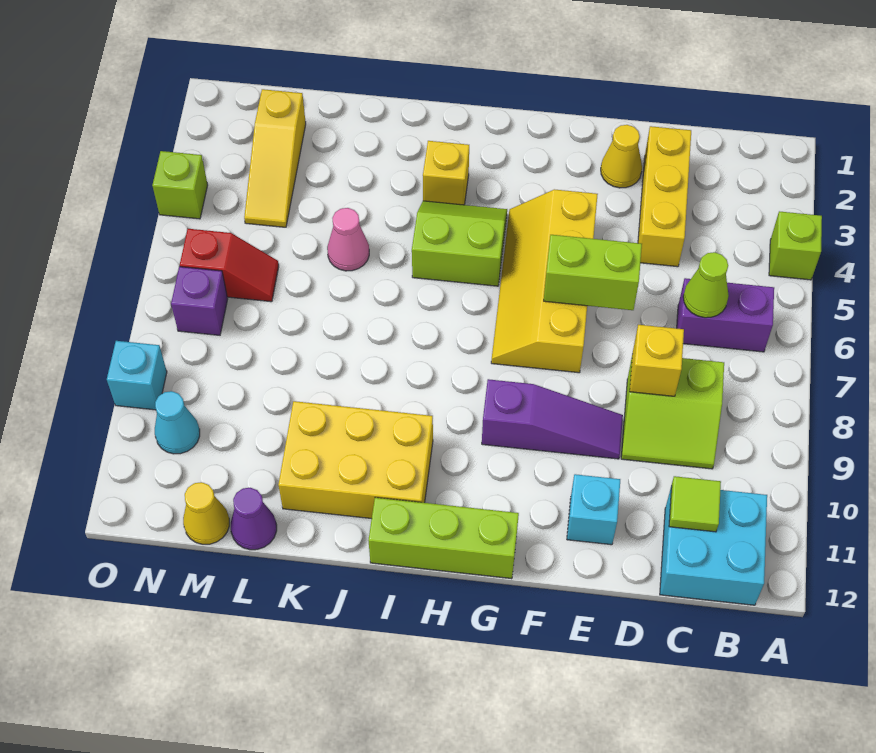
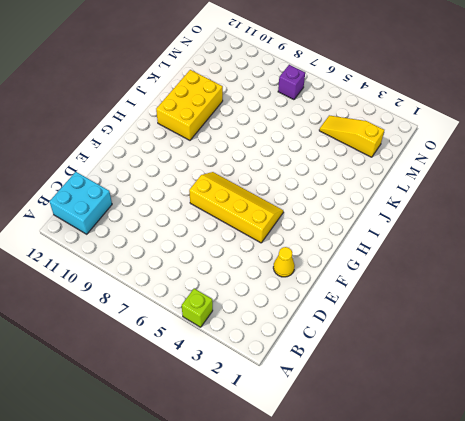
none -> purple brick B6:C6 level 1
none -> lime slope C8:D9 level 1 top 8
none -> yellow brick D2:D4 level 1

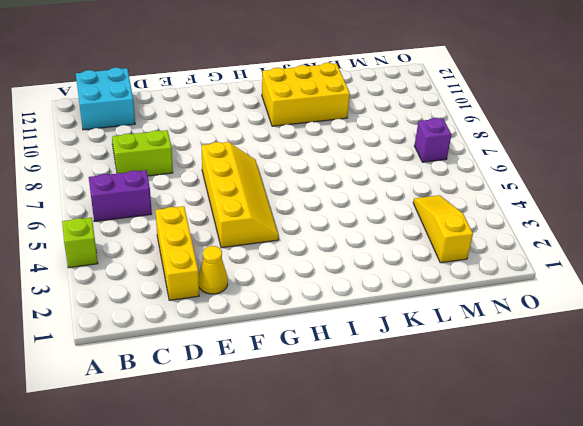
none -> purple slope E9:G9 level 1 top G
none -> cyan brick E11 level 1
none -> lime brick G12:I12 level 1

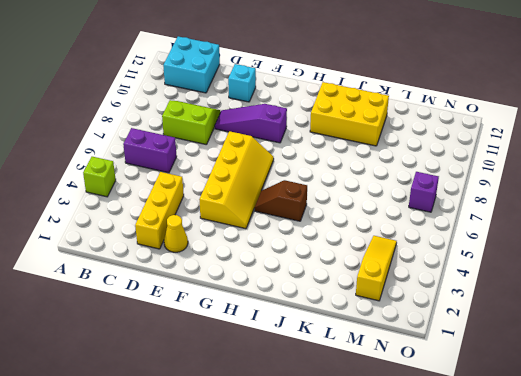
brown slope H5:I5 level 1 top I -> lime slope H4:I5 level 1 top 5
none -> lime brick G12:I12 level 1
none -> yellow brick I3 level 1
none -> pink cone K5 level 1

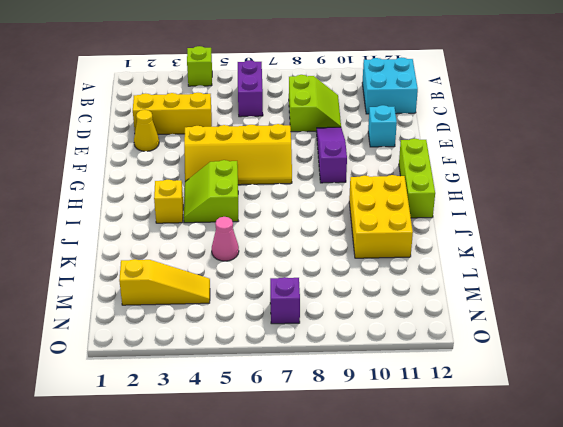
none -> purple cone L12 level 1
none -> red slope M6:N6 level 1 top N
none -> yellow cone M12 level 1

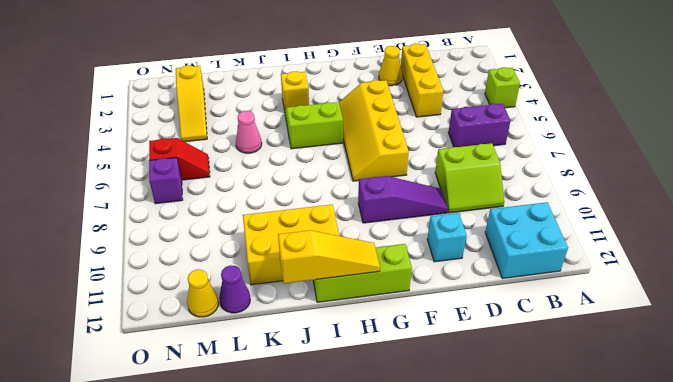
yellow slope H12:J12 level 2 top J -> none
none -> cyan cone N10 level 1
none -> lime brick O4 level 1
none -> cyan brick O9 level 1

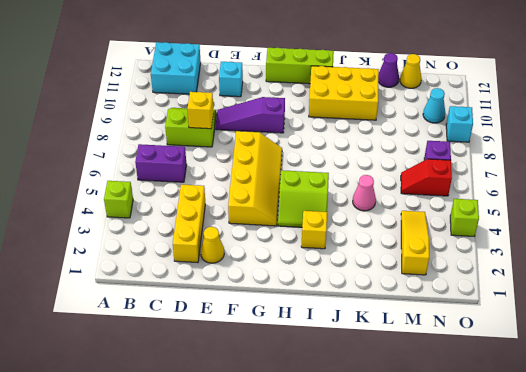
none -> lime cone C6 level 2
none -> lime tile C11 level 2
none -> lime brick E6:F6 level 2

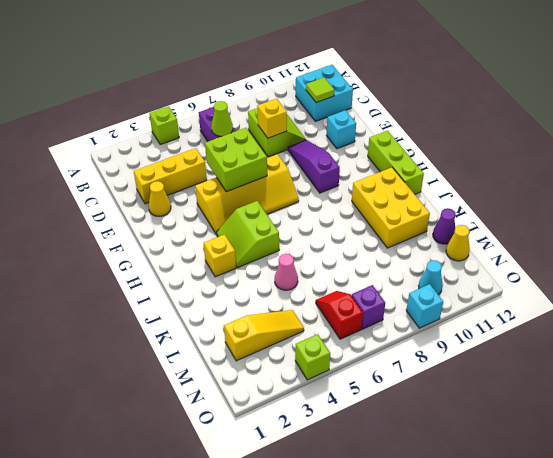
lime brick E5:F6 level 2 -> lime brick E6:F6 level 2

